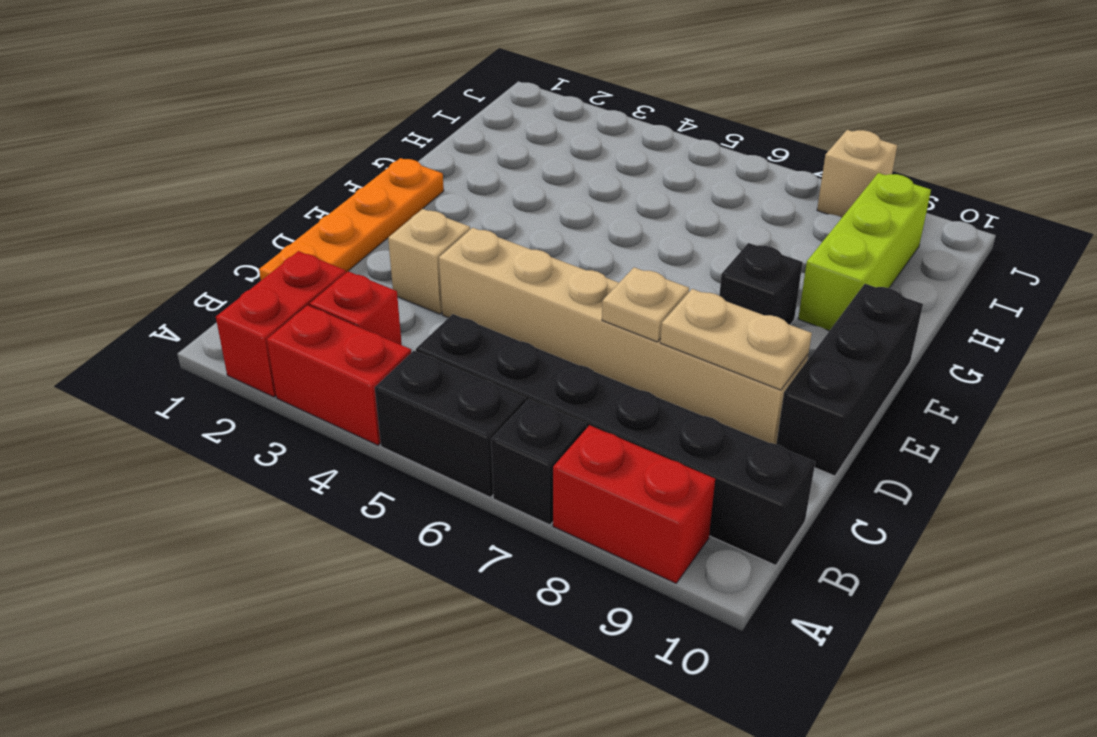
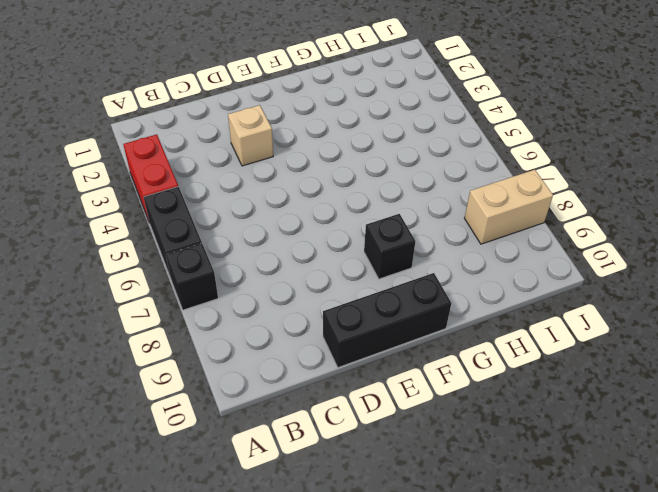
tan brick I8:J8 level 1 -> tan brick J8 level 1
none -> red brick A2:B2 level 1
none -> red brick A8:A9 level 1
none -> red brick B3 level 1

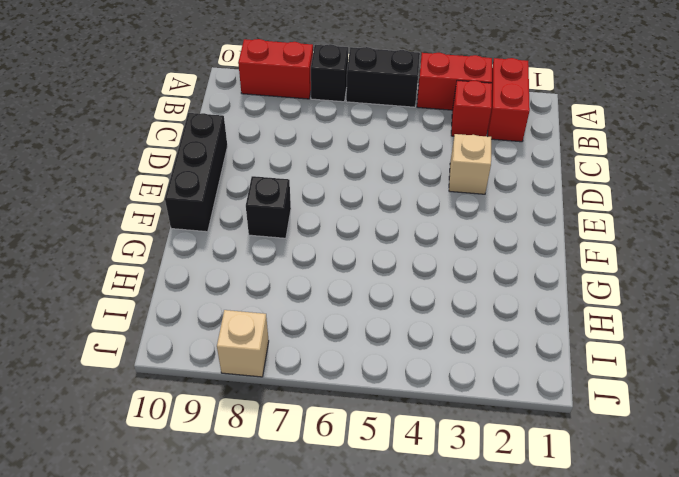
none -> black brick B5:B10 level 1
none -> orange plate C1:F1 level 1
none -> tan brick D4:D9 level 1

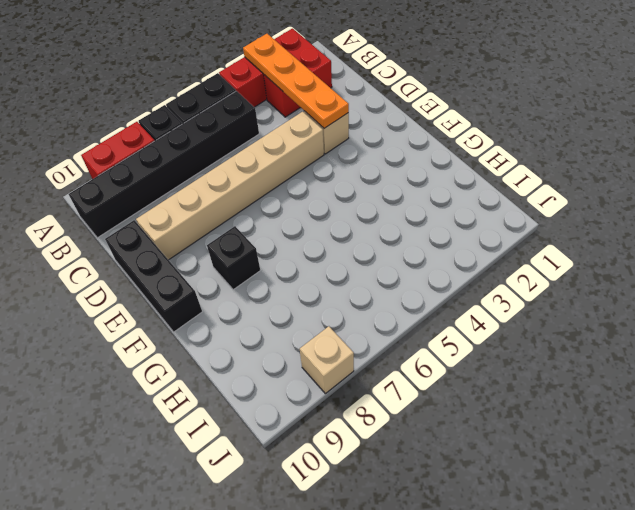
orange plate A3:D3 level 2 -> orange plate C1:F1 level 1
none -> lime brick G9:I9 level 1
none -> tan plate D7 level 2
none -> tan plate D8:D9 level 2

